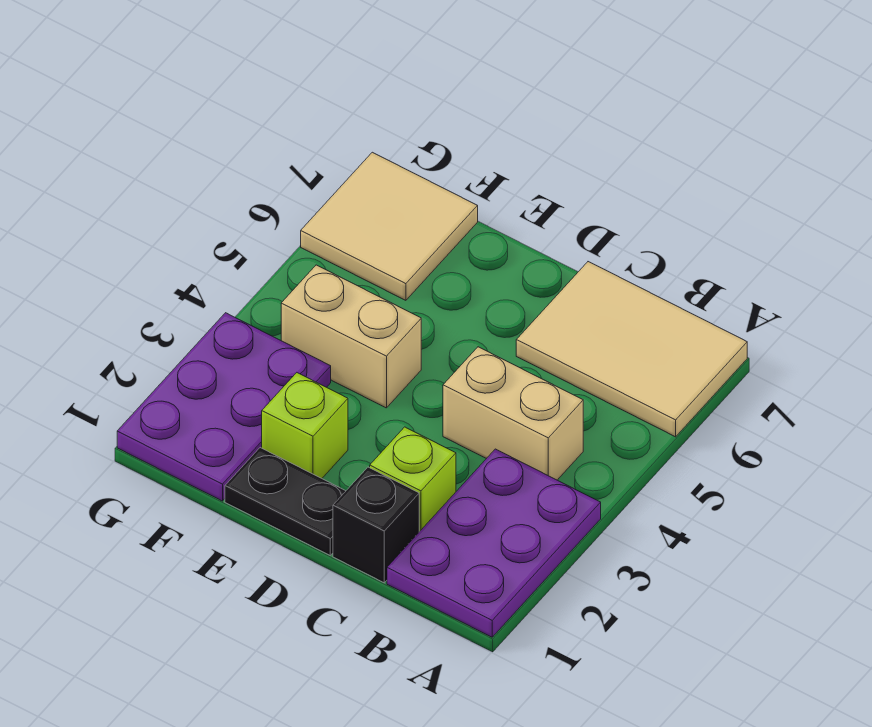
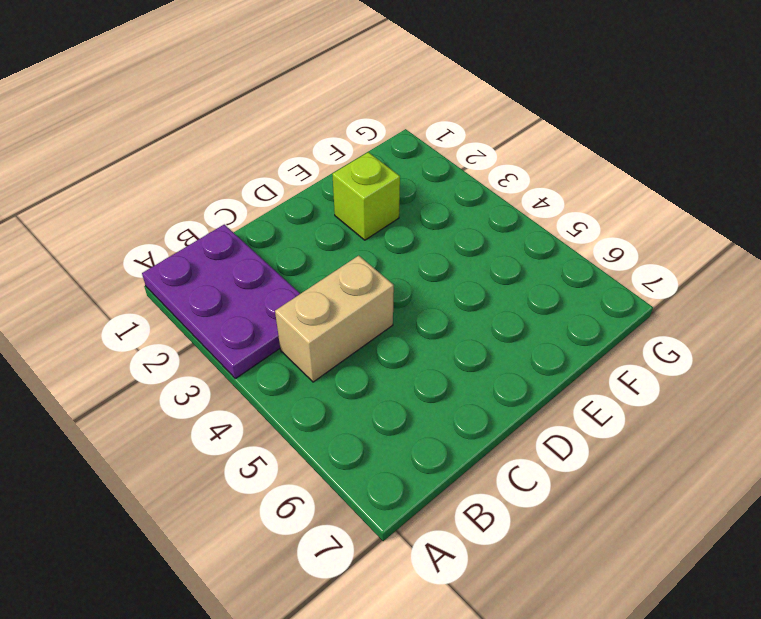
none -> tan tile A6:C7 level 1
none -> black brick C1 level 1

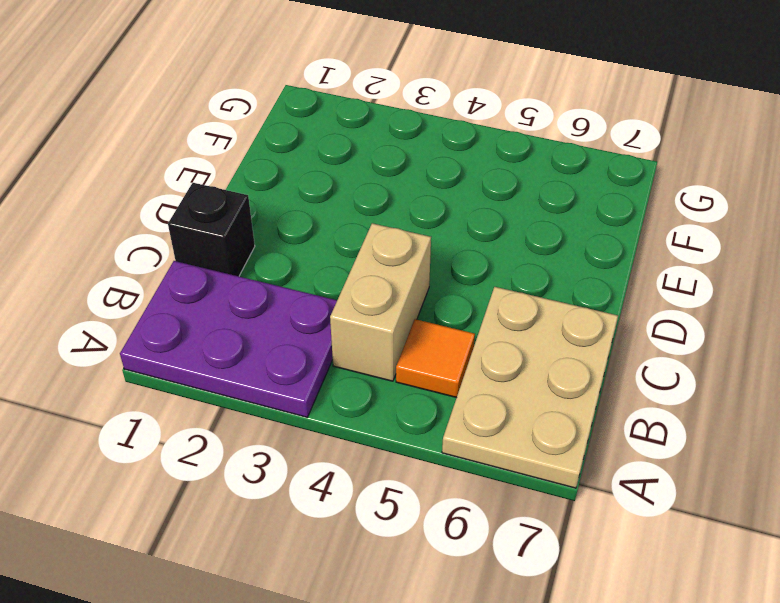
tan plate A6:C7 level 1 -> tan tile A6:C7 level 1
orange tile B5 level 1 -> none
none -> lime brick C2 level 1
none -> black plate D1:E1 level 1

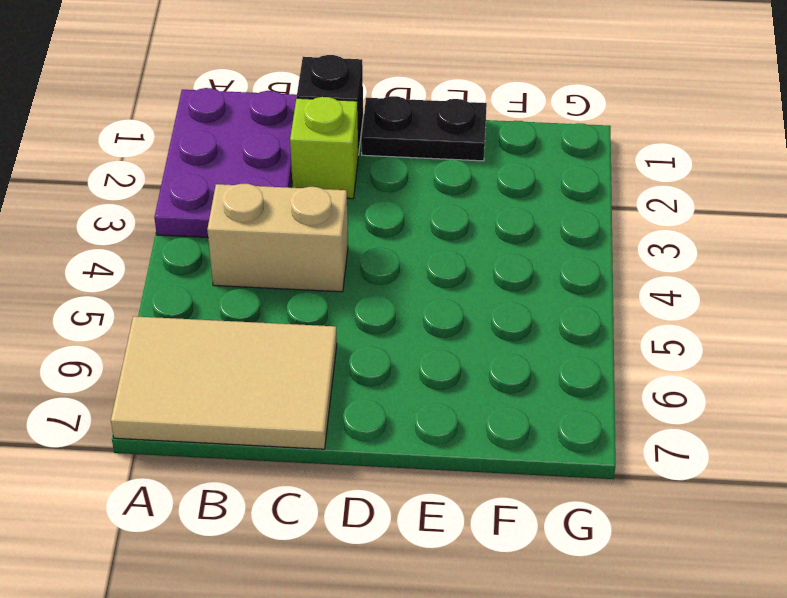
none -> lime brick E2 level 1
none -> tan brick E4:F4 level 1

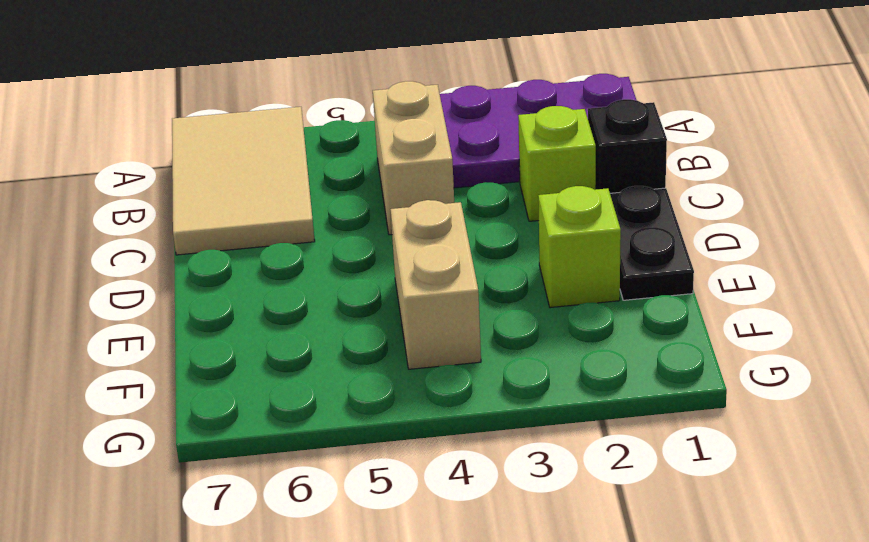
none -> purple plate F1:G3 level 1
none -> tan tile F6:G7 level 1

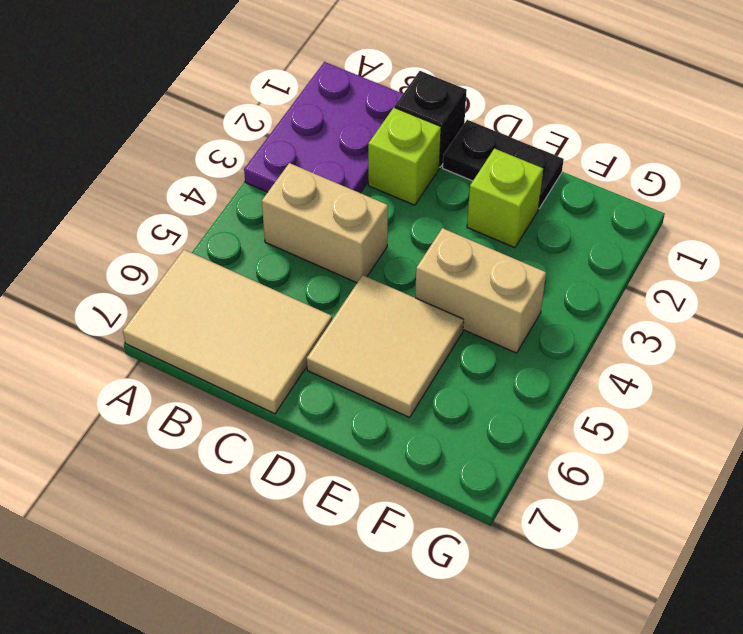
tan tile D5:E6 level 1 -> tan tile F6:G7 level 1
none -> purple plate F1:G3 level 1

